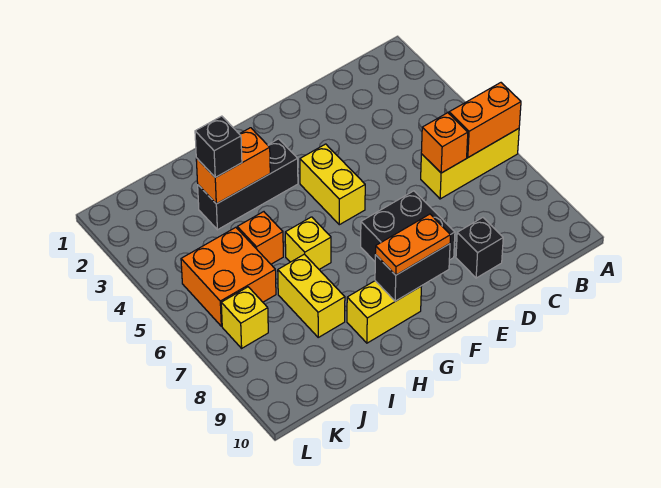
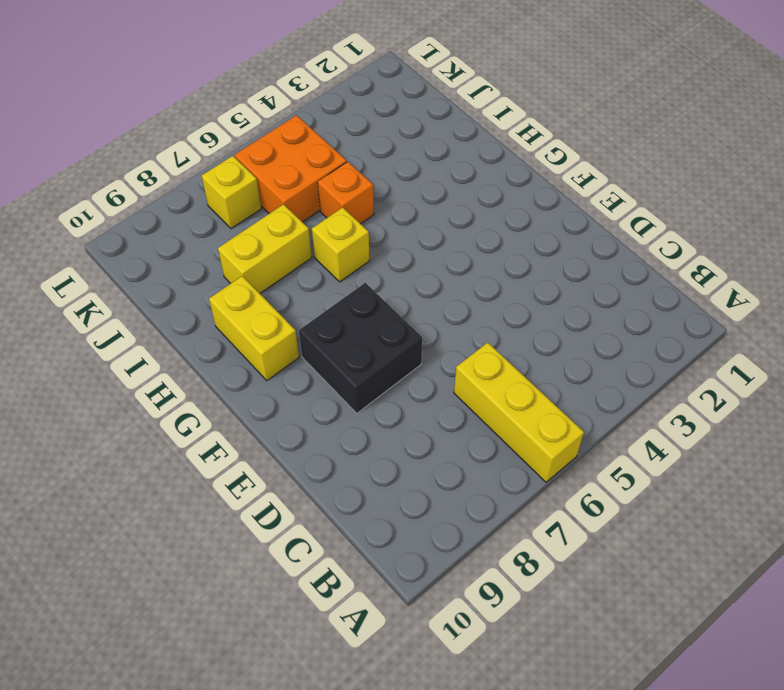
none -> black brick D9 level 1
none -> yellow brick F4:F5 level 1
none -> black brick G3:I3 level 1

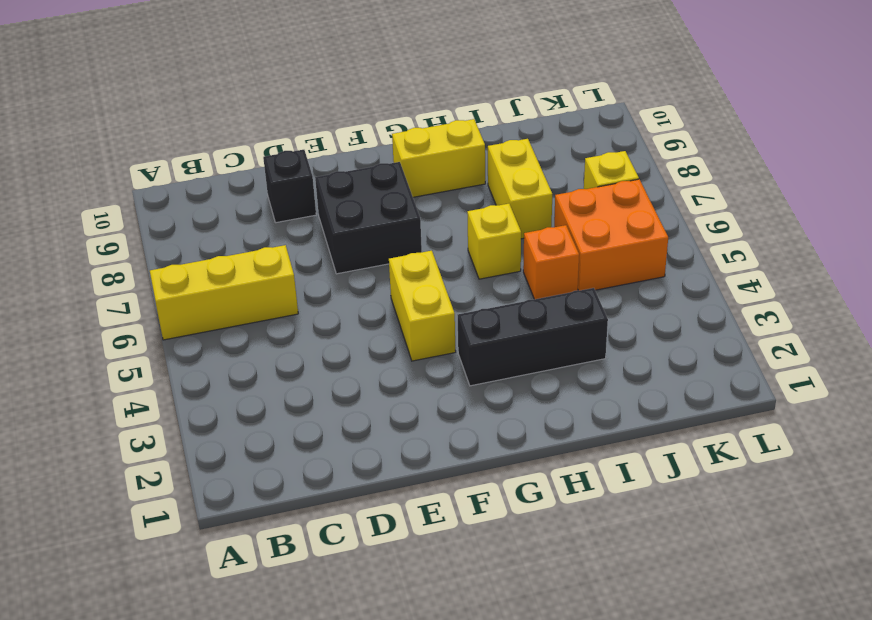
none -> orange brick A6:B6 level 2
none -> orange brick C6 level 2
none -> black brick F9:G9 level 2

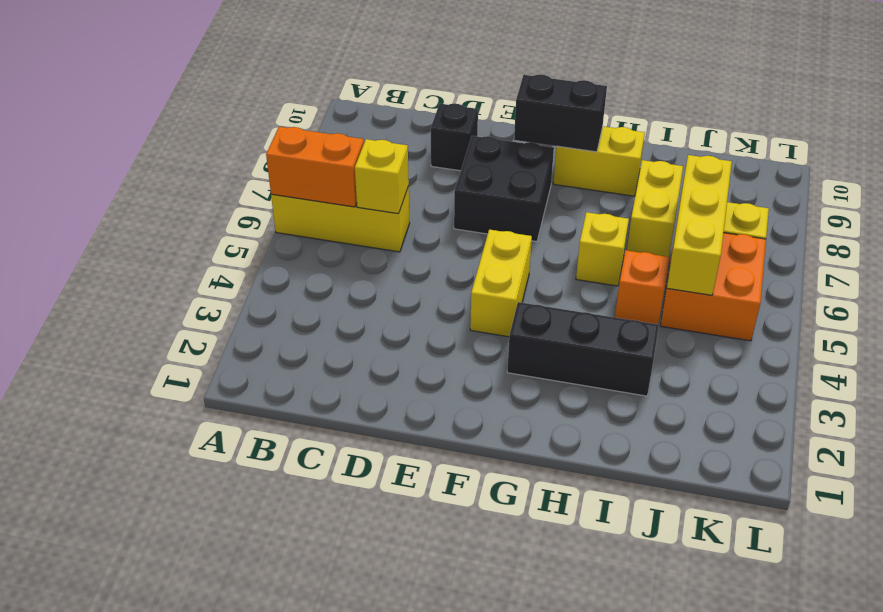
yellow brick C6 level 2 -> orange brick C6 level 2
yellow brick J5:J7 level 2 -> none
none -> orange brick H3:I3 level 2
none -> orange plate F9:G9 level 3
none -> black brick I3 level 3

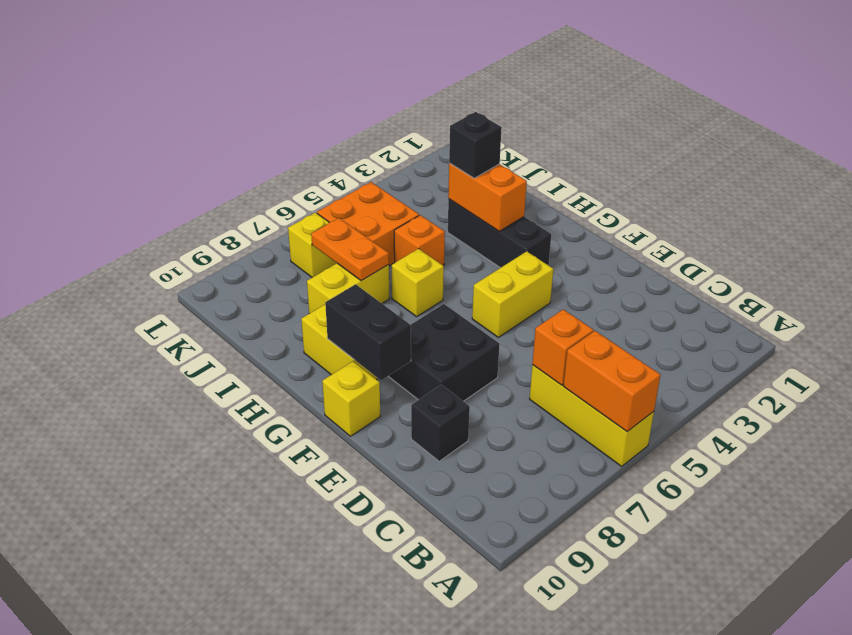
yellow brick F10 level 1 -> none
orange plate I7:J7 level 2 -> orange plate F9:G9 level 3

